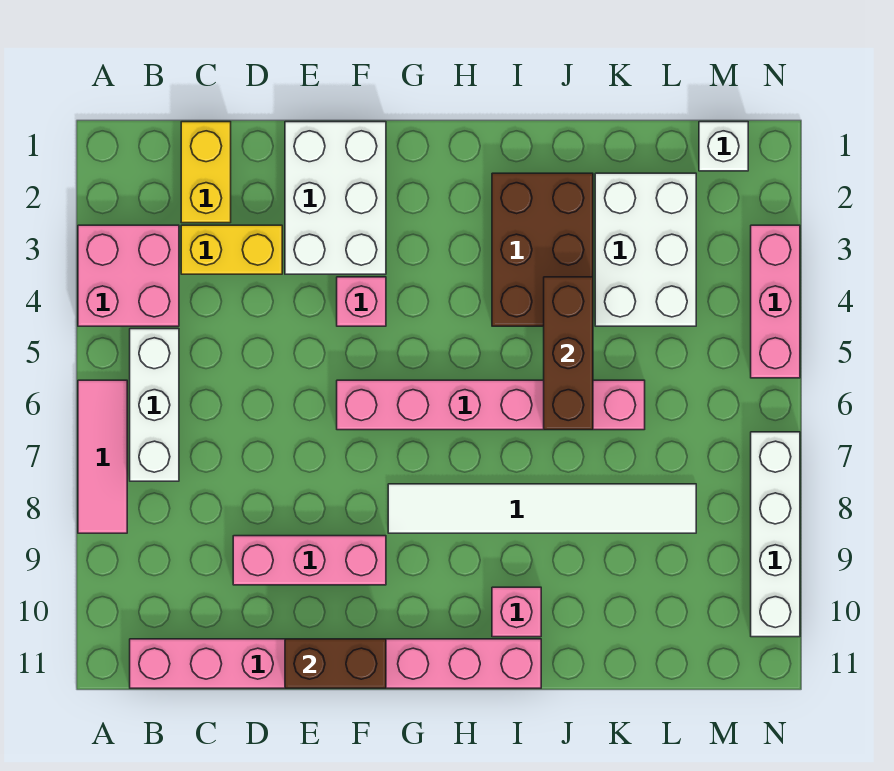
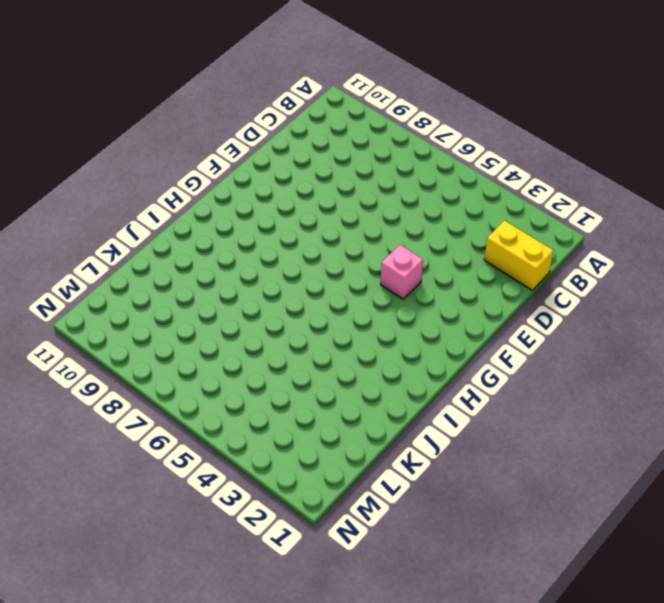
none -> pink brick A3:B4 level 1
none -> pink tile A6:A8 level 1
none -> white brick B5:B7 level 1

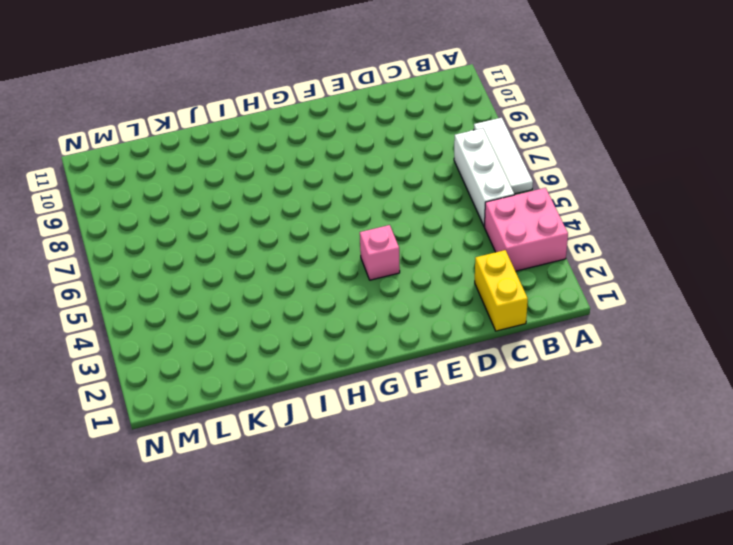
white tile A6:A8 level 1 -> pink tile A6:A8 level 1
none -> pink brick B11:I11 level 1
none -> yellow brick C3:D3 level 1
none -> pink brick D9:F9 level 1

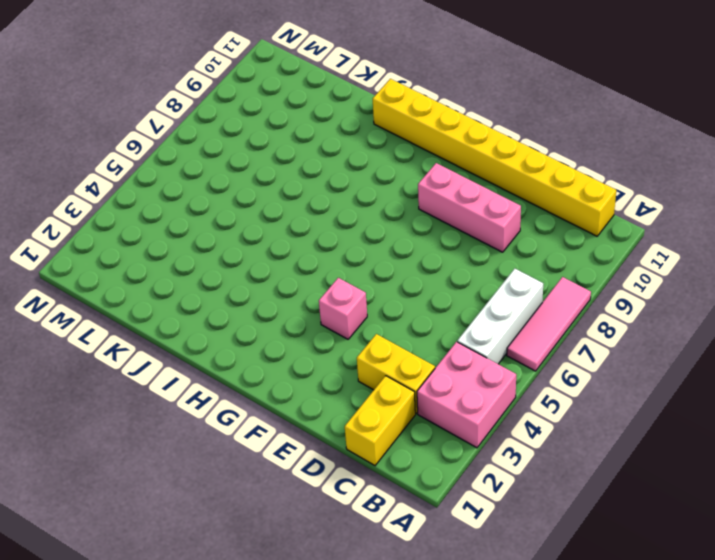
yellow brick B11:I11 level 1 -> pink brick B11:I11 level 1
none -> white brick E1:F3 level 1
none -> pink brick F6:K6 level 1
none -> white tile G8:L8 level 1

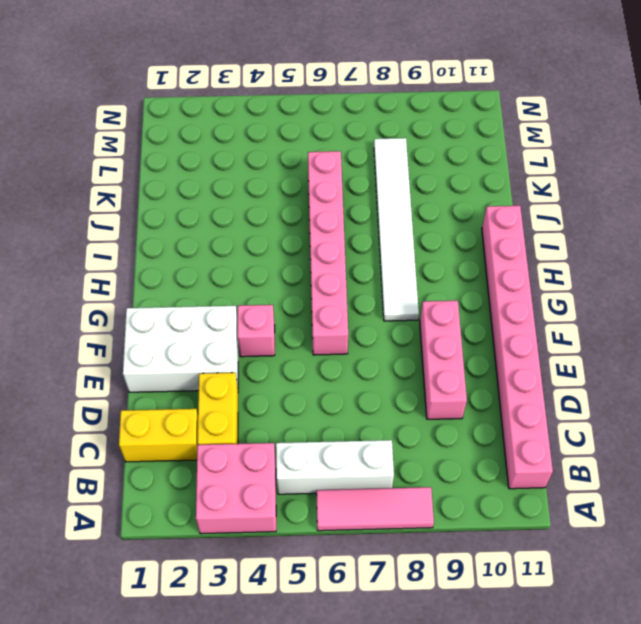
none -> brown brick I2:J4 level 1
none -> pink brick I10 level 1
none -> white brick K2:L4 level 1

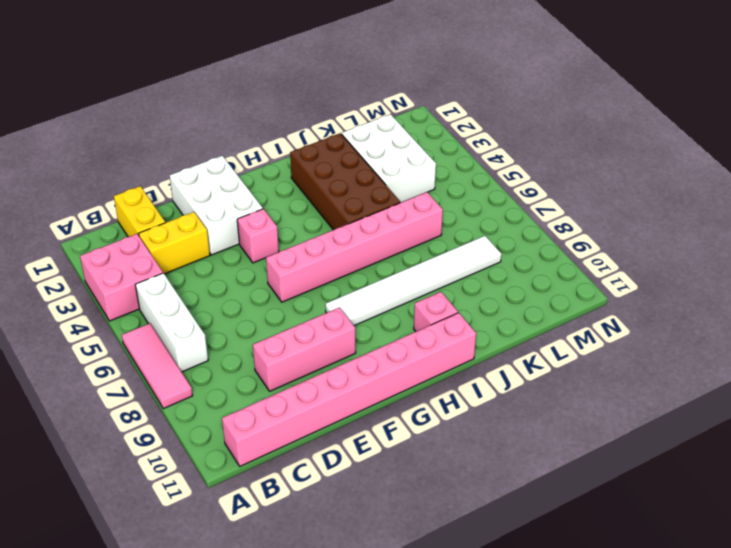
brown brick I2:J5 level 1 -> brown brick I2:J4 level 1
none -> white brick M1 level 1
none -> pink brick N3:N5 level 1
none -> white brick N7:N10 level 1

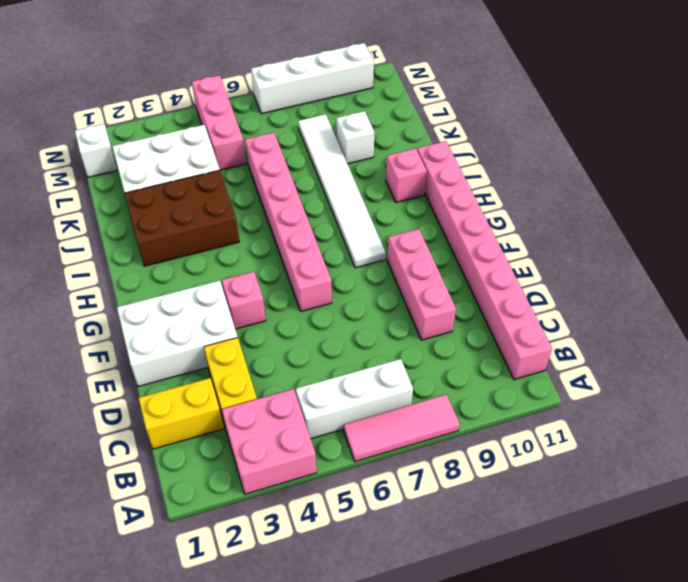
white brick K9 level 1 -> none
pink brick L5:N5 level 1 -> pink brick N3:N5 level 1
none -> brown brick E11:F11 level 2
none -> brown brick J4:J6 level 2

